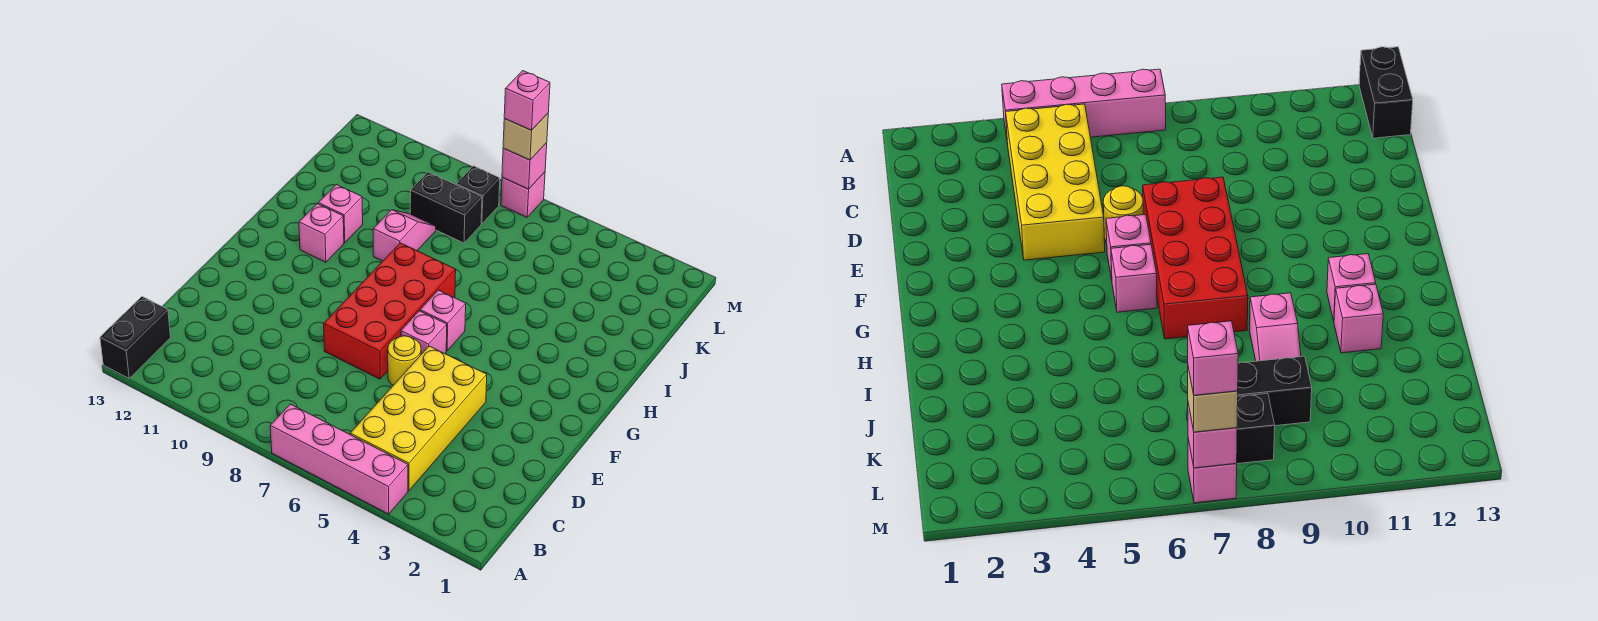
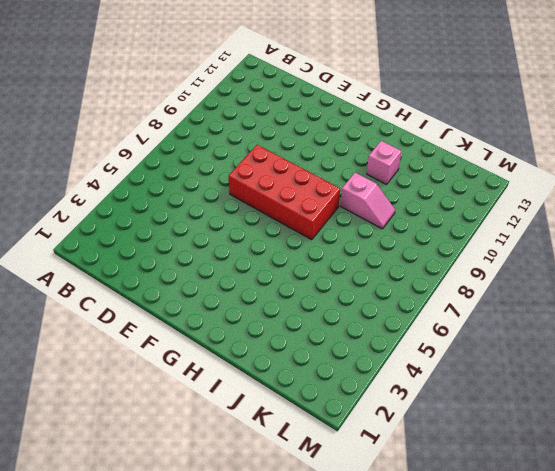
none -> pink brick A4:A7 level 1
none -> black brick A13:B13 level 1
none -> yellow brick B4:E5 level 1

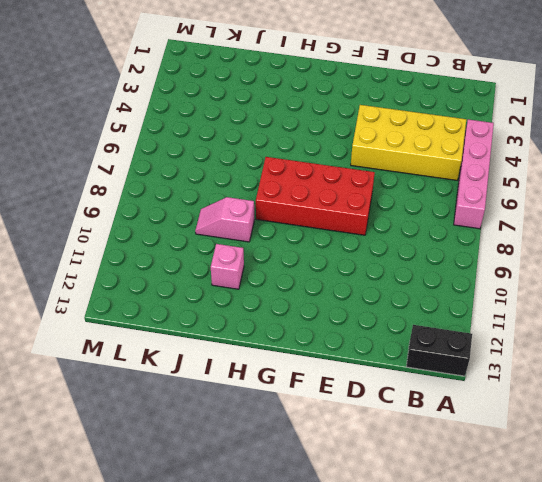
none -> yellow round brick E6 level 1
none -> pink brick F6 level 1
none -> pink brick G6 level 1

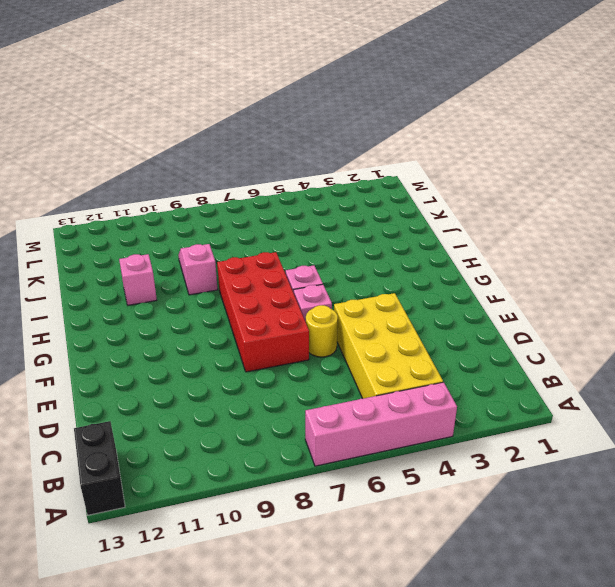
none -> pink brick H11 level 1
none -> black brick K8:K9 level 1
none -> black brick L8 level 1

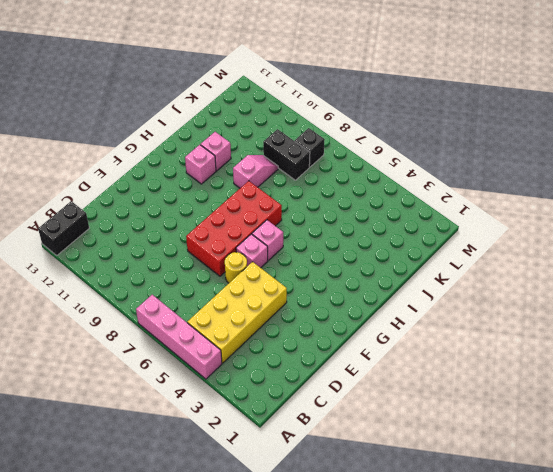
none -> pink brick M7 level 1
none -> pink brick M7 level 2
none -> tan brick M7 level 3

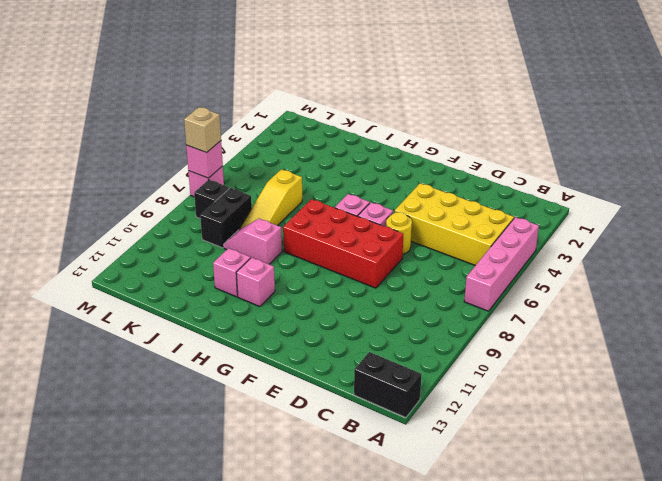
yellow slope J6:J8 level 1 top 6 -> none
none -> pink brick M7 level 4

